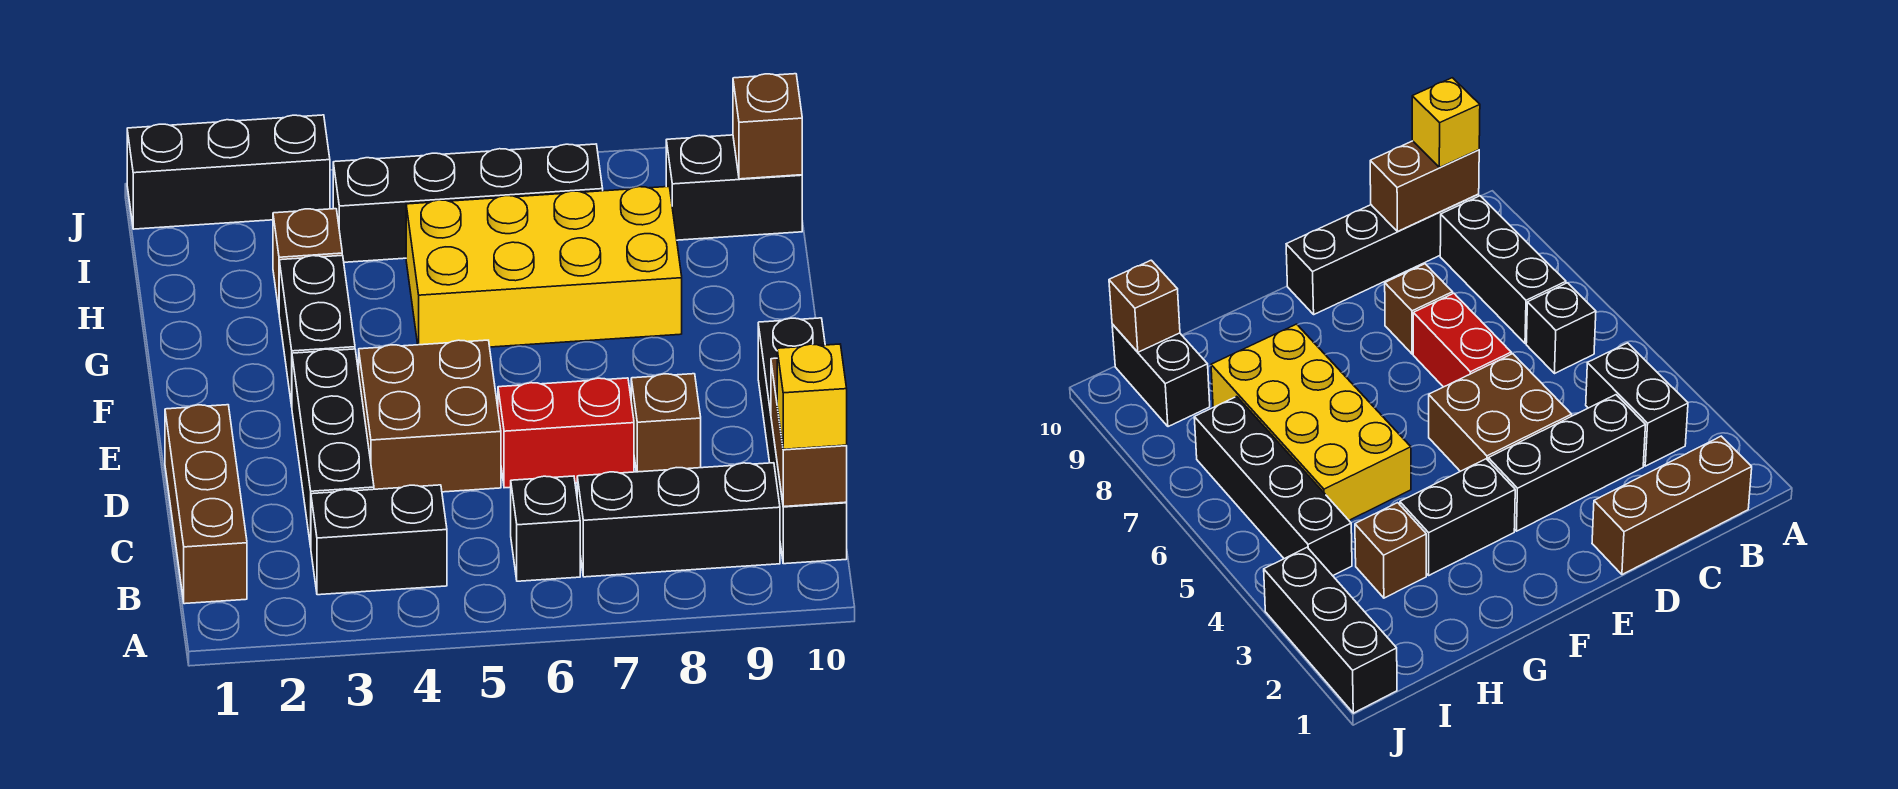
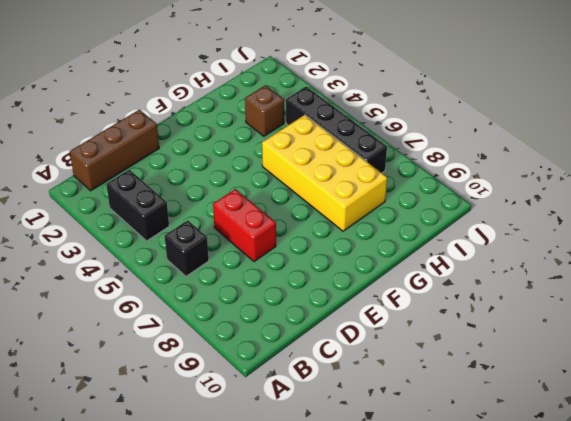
none -> black brick B7:B9 level 1
none -> black brick B10:E10 level 1
none -> black brick C3:E3 level 1

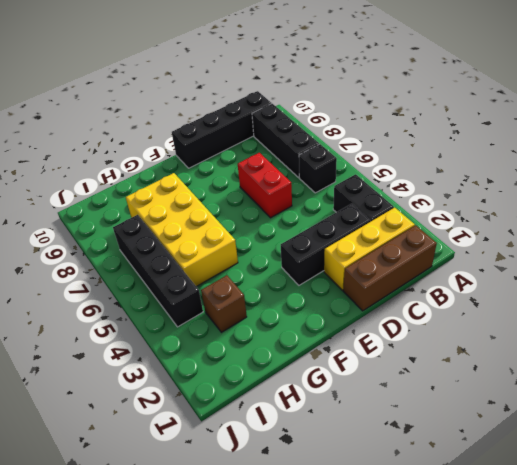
yellow brick B2:D2 level 1 -> none
none -> brown brick D4:E5 level 1
none -> brown brick D8 level 1
none -> black brick F3:G3 level 1

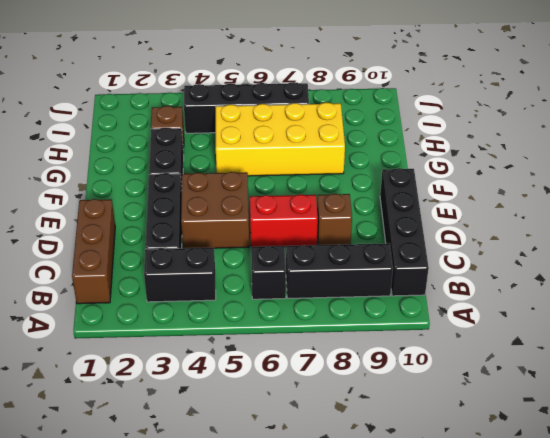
none -> black brick I9:I10 level 1
none -> black brick J1:J3 level 1
none -> brown brick B10:C10 level 2

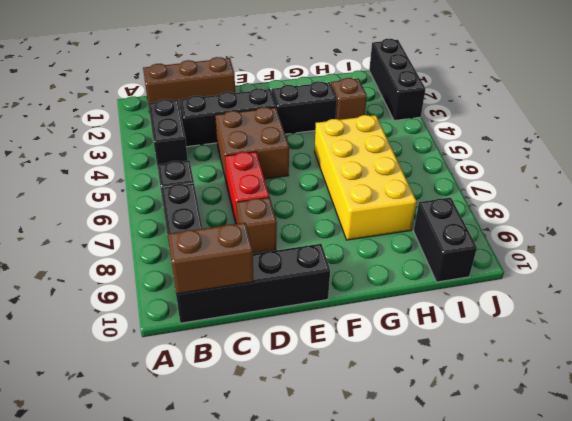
none -> black brick I4:I7 level 1
none -> brown brick I10 level 2
none -> yellow brick B10 level 3

